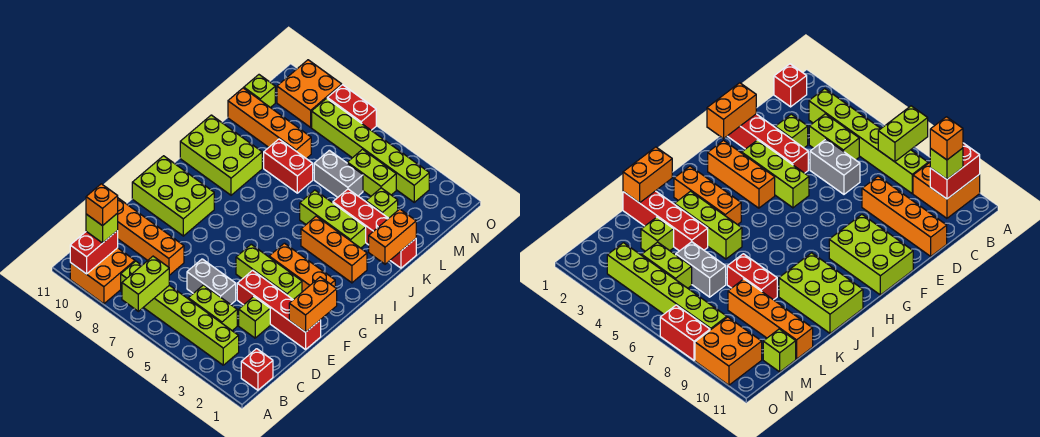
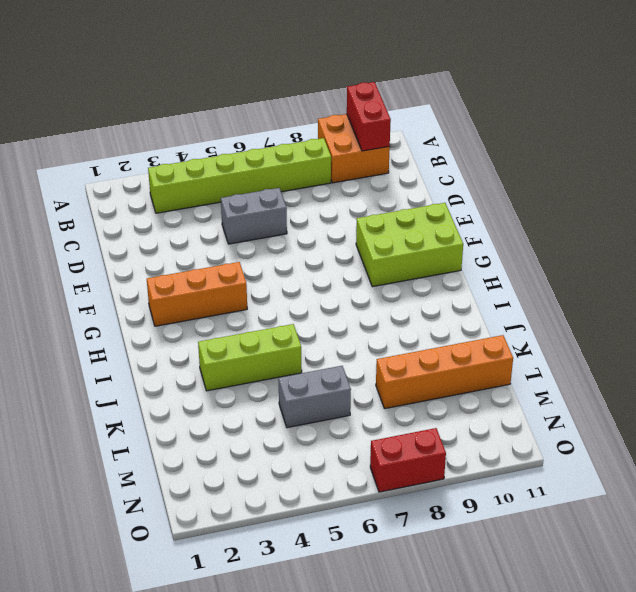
none -> red brick B1 level 1
none -> lime brick C4:C5 level 1
none -> lime brick D3 level 1
none -> orange brick D8:D11 level 1

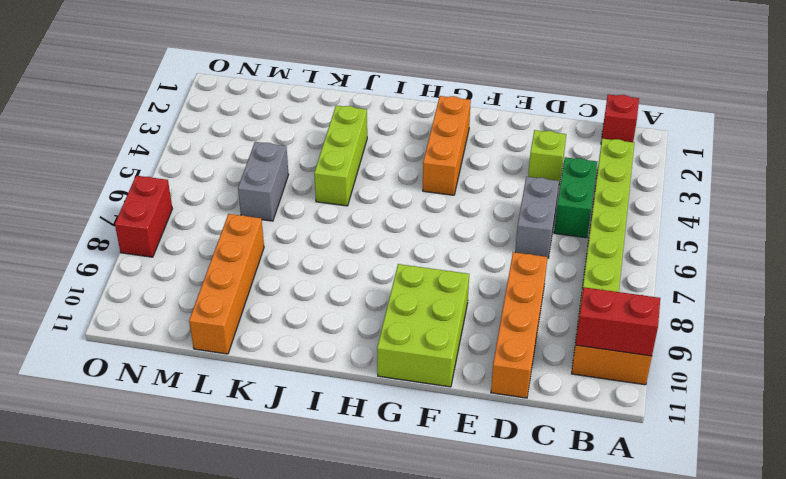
green brick C4:C5 level 1 -> lime brick C4:C5 level 1
none -> red brick E1:E4 level 1
none -> lime brick F3:F5 level 1
none -> orange brick I2:I4 level 1
none -> lime brick I9:J11 level 1

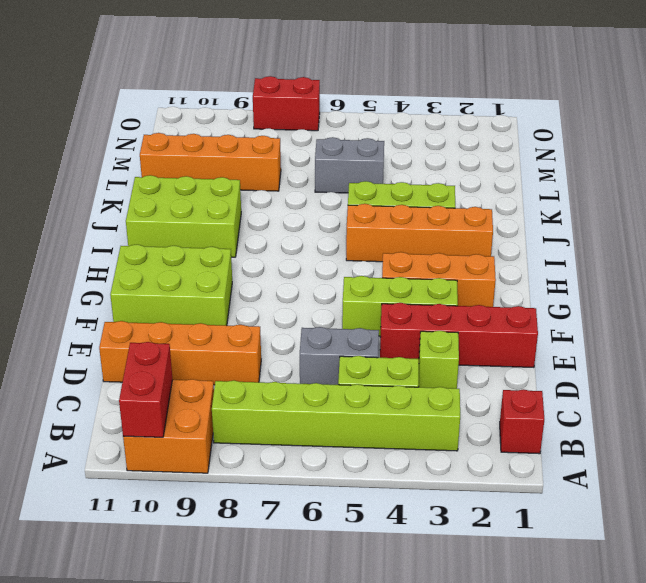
orange brick I2:I5 level 1 -> orange brick I2:I4 level 1
none -> red brick K1:K4 level 1
none -> red brick K7:K8 level 1
none -> lime brick L3 level 1
none -> lime brick M4:M5 level 1

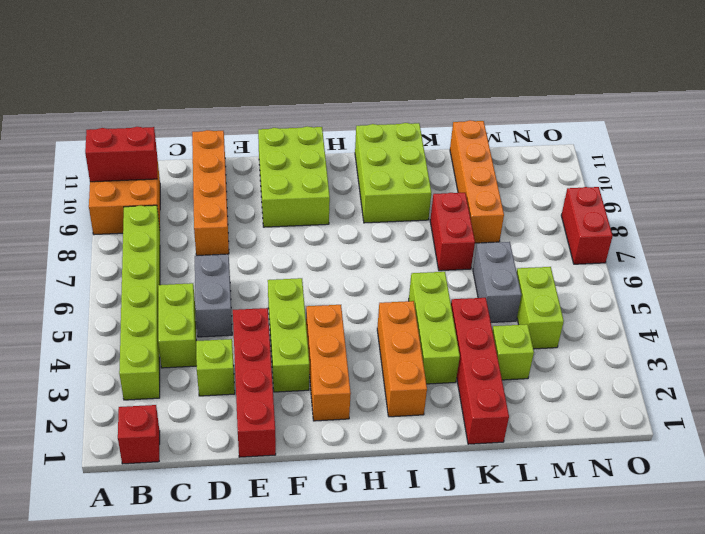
none -> lime brick M11 level 1
none -> lime brick N3:N8 level 1
none -> orange brick N9:O10 level 1
none -> lime brick A7:B7 level 2

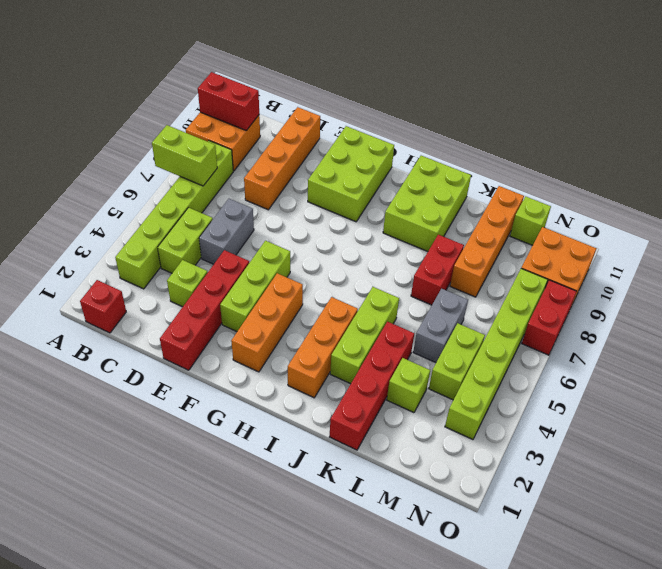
none -> orange brick E1:F1 level 2
none -> orange brick J1:K1 level 2
none -> lime brick B10 level 3
none -> orange brick B10 level 4

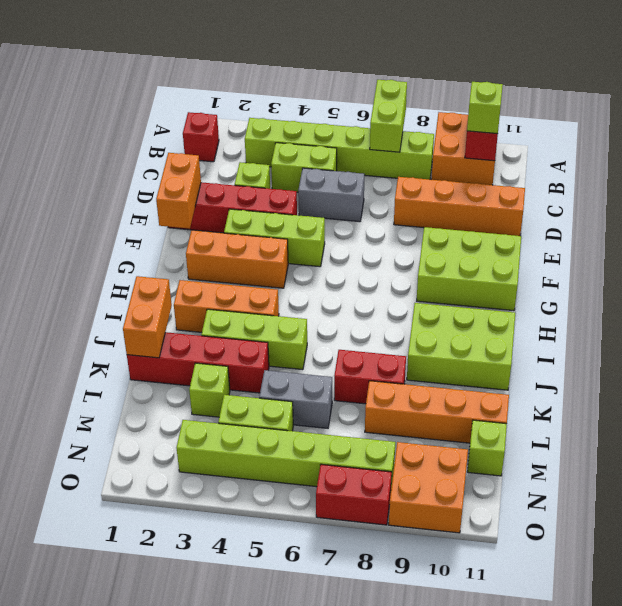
none -> orange brick B10 level 4

